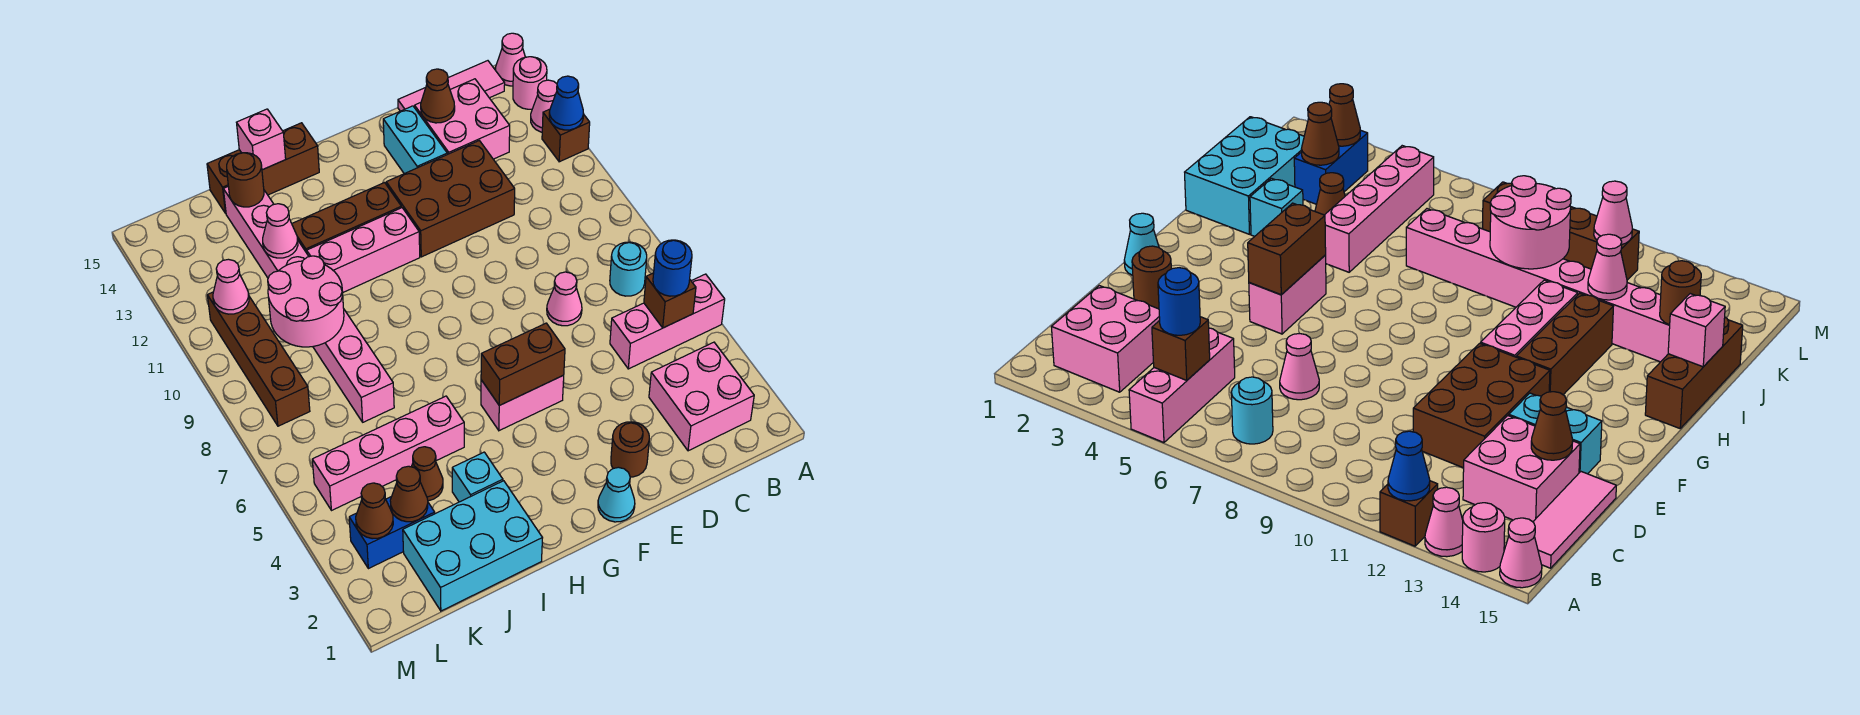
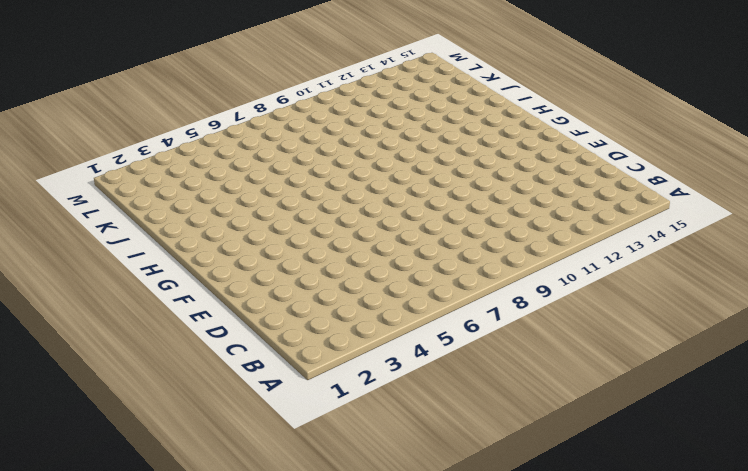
none -> pink brick A5:C5 level 1
none -> brown brick A12 level 1
none -> pink cone A13 level 1
none -> pink round brick A14 level 1

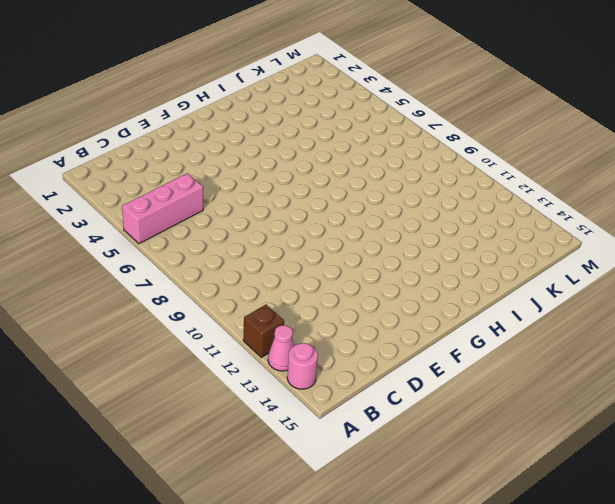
none -> pink cone A15 level 1
none -> pink brick B2:C3 level 1
none -> cyan round brick B7 level 1
none -> pink tile B15:D15 level 1

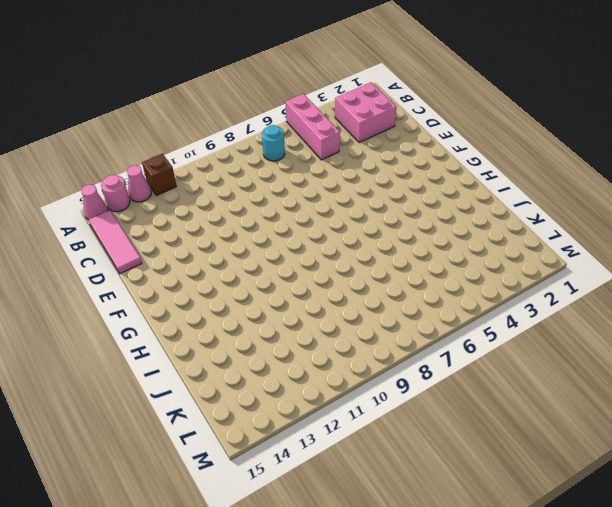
none -> pink brick C13:D14 level 1
none -> pink cone D7 level 1
none -> brown brick D11:F12 level 1
none -> brown round brick E2 level 1

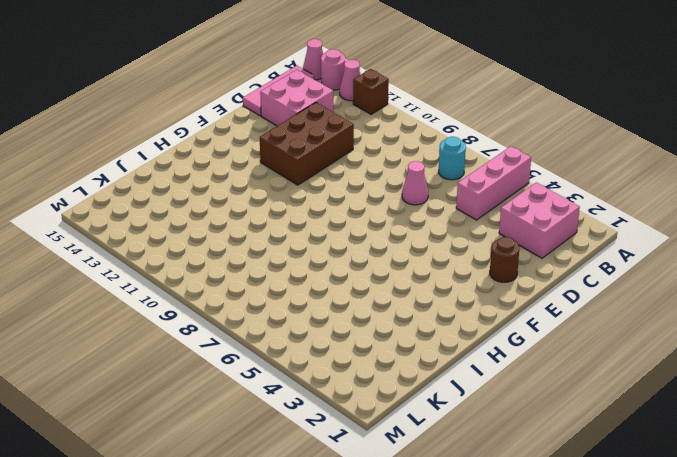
none -> cyan brick E13:E14 level 1
none -> cyan cone F1 level 1
none -> pink brick F5:G5 level 1
none -> pink brick G11:I11 level 1

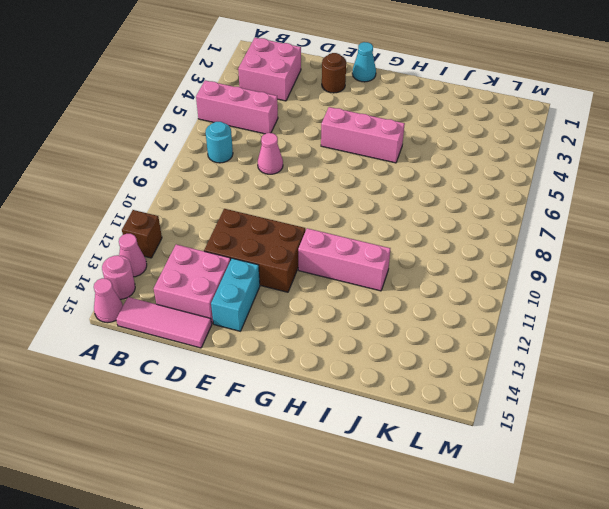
pink brick F5:H5 level 1 -> pink brick F5:G5 level 1
none -> brown brick G12:I12 level 1
none -> brown brick H15:J15 level 1
none -> cyan brick I1:K2 level 1
none -> cyan brick I3 level 1

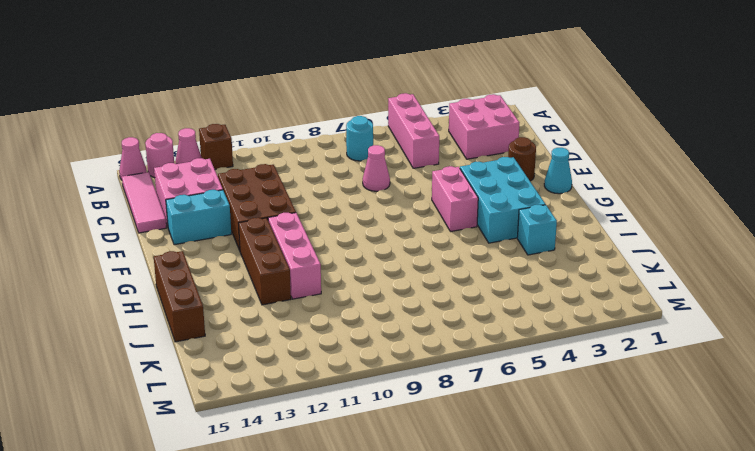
cyan brick F3:H4 level 1 -> cyan brick I1:K2 level 1
none -> pink brick I5:L5 level 1
none -> brown cone J4 level 1
none -> pink brick J7:J14 level 1
none -> blue brick K3:L3 level 1

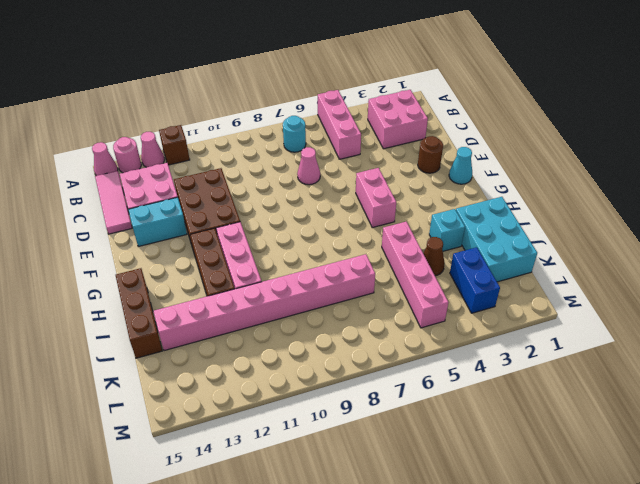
none -> brown brick L8:L11 level 1
none -> blue cone A12 level 2
none -> brown brick B5 level 2
none -> brown cone D14 level 2

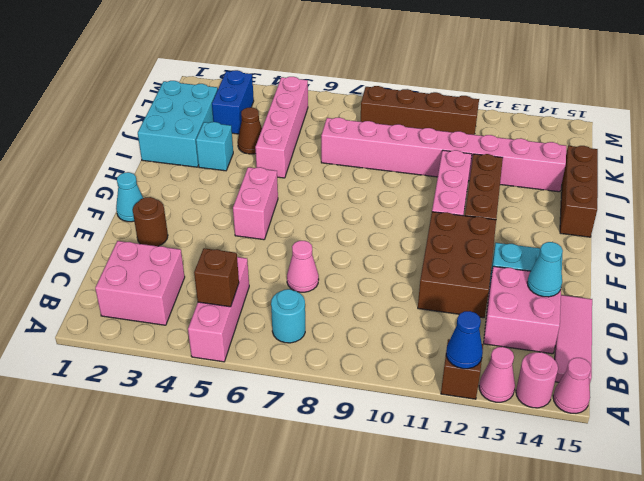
cyan cone D14 level 2 -> brown cone D14 level 2
none -> brown brick F5:G5 level 2
none -> pink brick I15 level 2
none -> pink round brick J9:K10 level 2
none -> pink cone J12 level 2

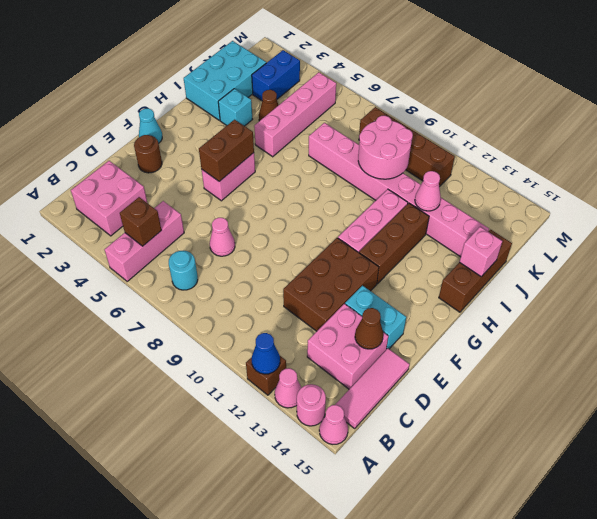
none -> brown round brick J14 level 2
none -> brown cone K3 level 2
none -> brown cone L3 level 2
none -> pink cone L11 level 2

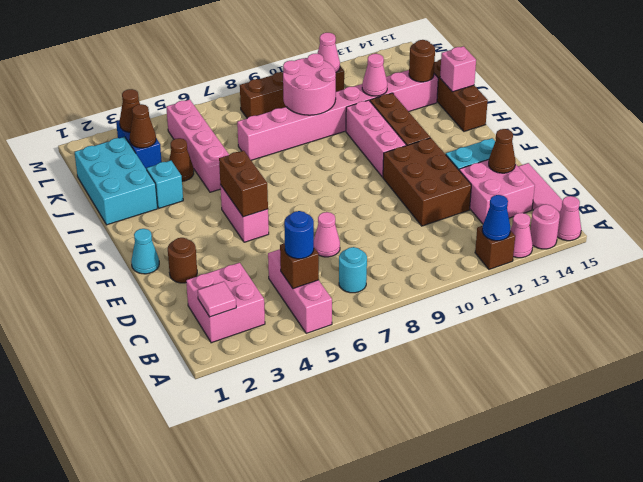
pink tile B2 level 2 -> none

